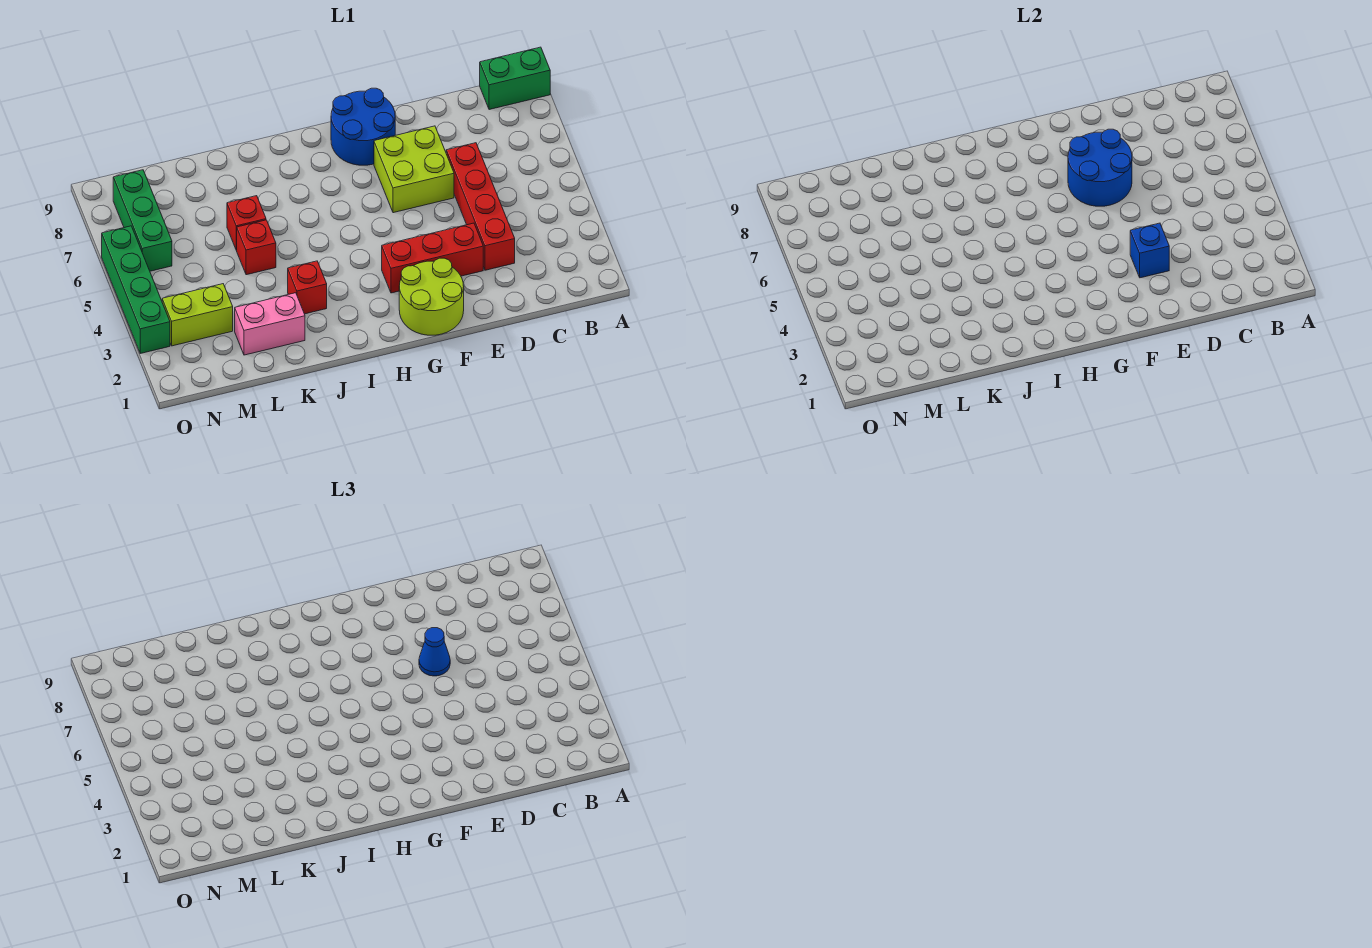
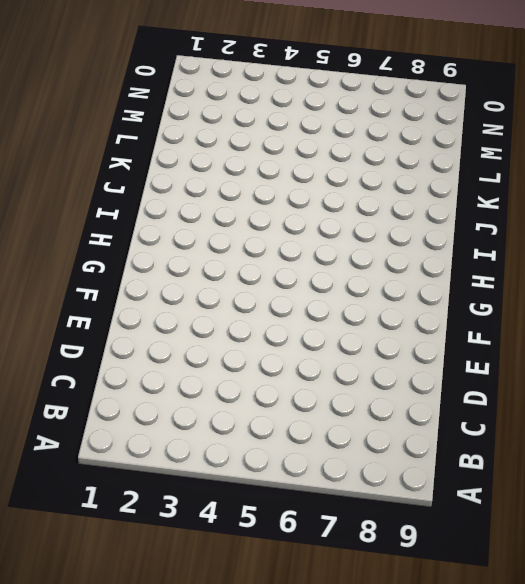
none -> green brick A9:B9 level 1
none -> red brick D3:D6 level 1
none -> red brick E3:G3 level 1

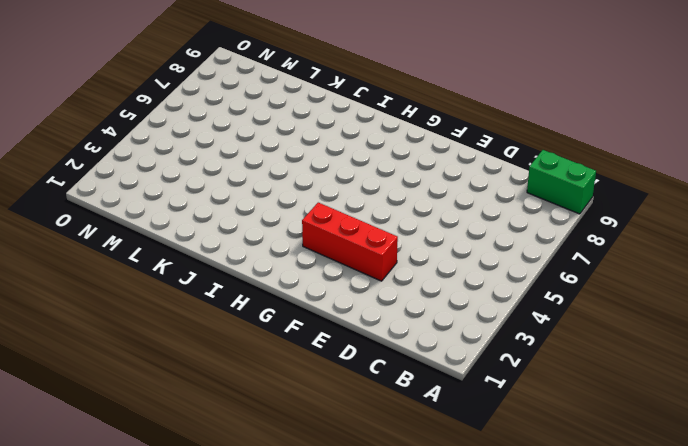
none -> red brick D3:D6 level 1
none -> lime brick E6:F7 level 1
none -> lime round brick F1:G2 level 1

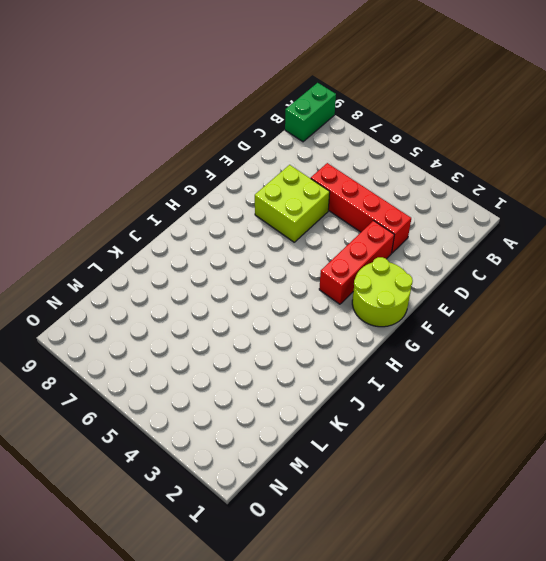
none -> blue round brick F8:G9 level 1
none -> red brick J3 level 1
none -> pink brick K2:L2 level 1

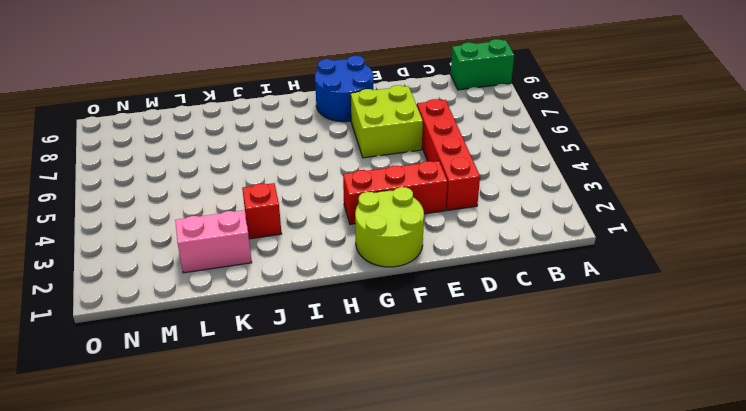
none -> red brick K5 level 1
none -> red brick K6 level 1
none -> lime brick M3:N3 level 1

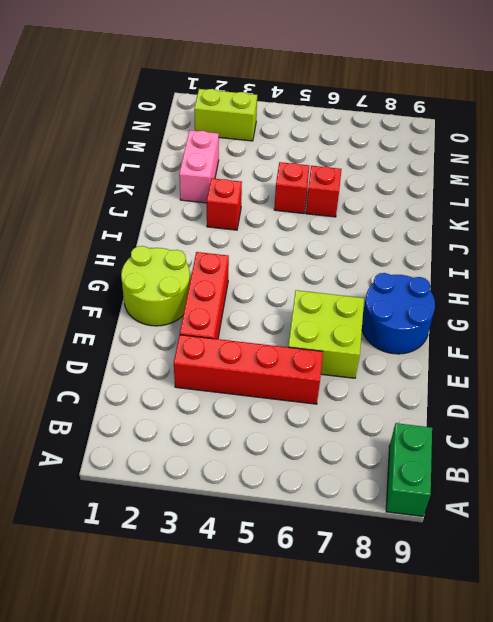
lime brick N2:N3 level 1 -> lime brick M3:N3 level 1
none -> green brick N6:N8 level 1
none -> green brick O3:O6 level 1
none -> blue brick E3 level 2

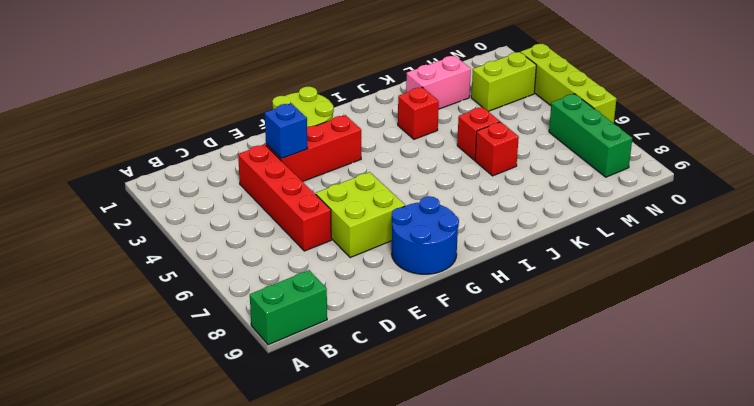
lime brick O3:O6 level 1 -> green brick O3:O6 level 1
none -> blue round brick E6:F7 level 2
none -> blue cone E6 level 3

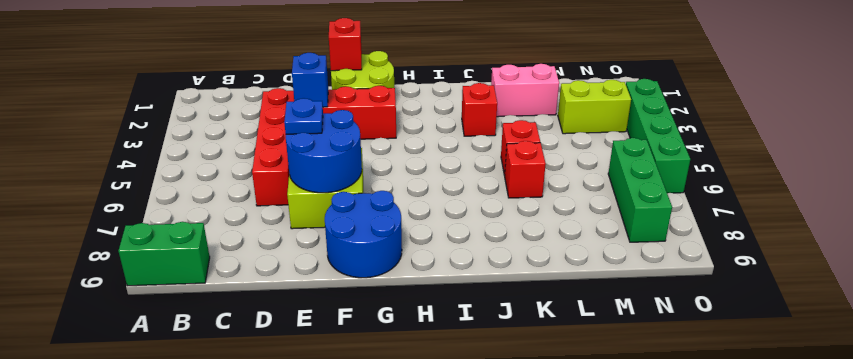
blue plate E6 level 3 -> blue cone E6 level 3
red brick F1 level 2 -> none

